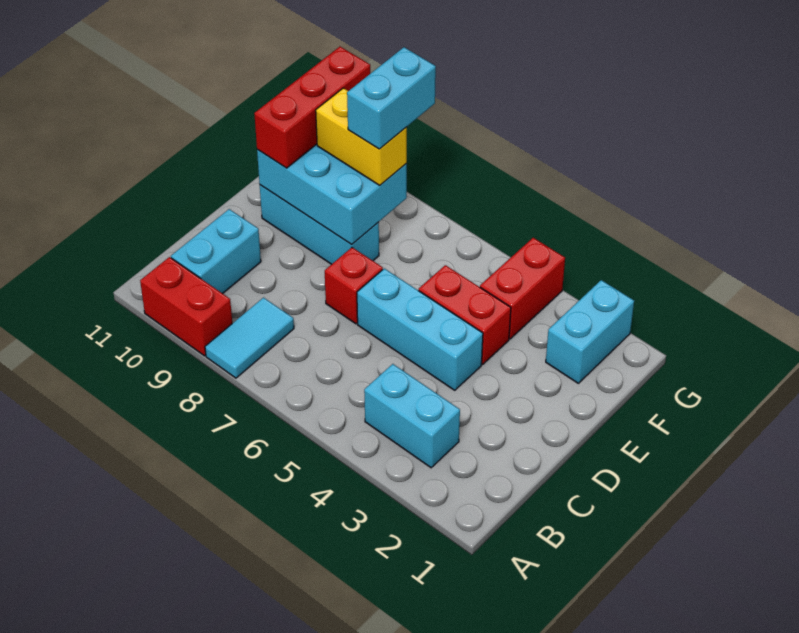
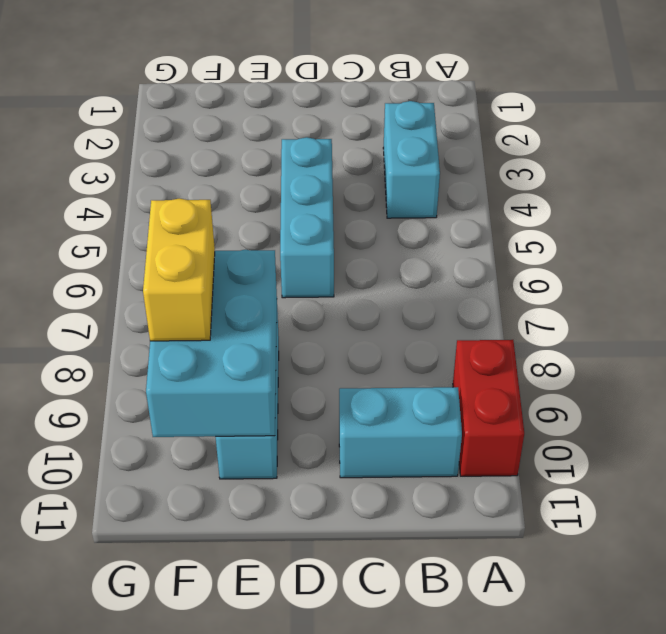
none -> cyan tile A8:B8 level 1
none -> red brick D7 level 1
none -> red brick E4:E5 level 1

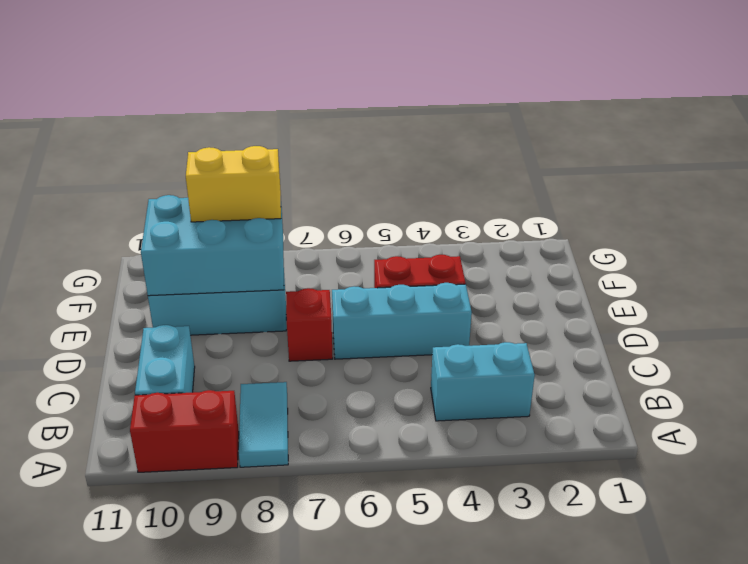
none -> cyan brick F2:G2 level 1
none -> red brick F4:G4 level 1
none -> red brick E10:G10 level 3

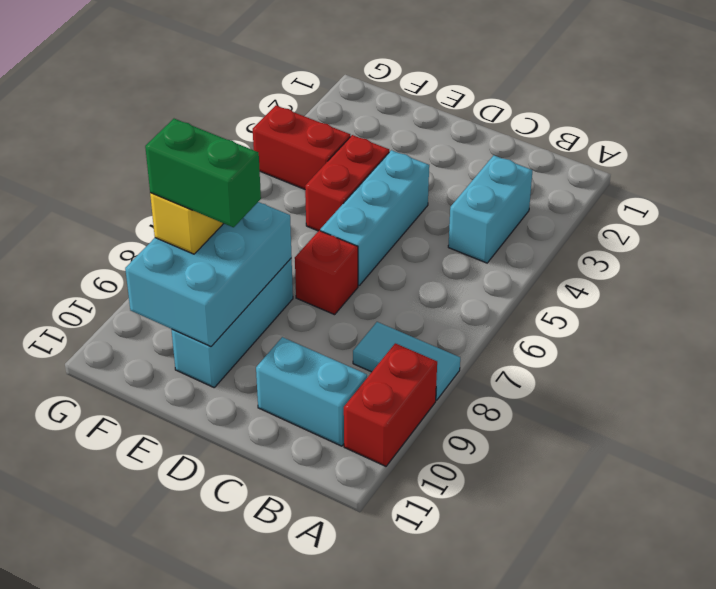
green brick E9:F9 level 4 -> none
none -> cyan brick F2:G2 level 1
none -> red brick E10:G10 level 3
none -> cyan brick F8:G8 level 4

